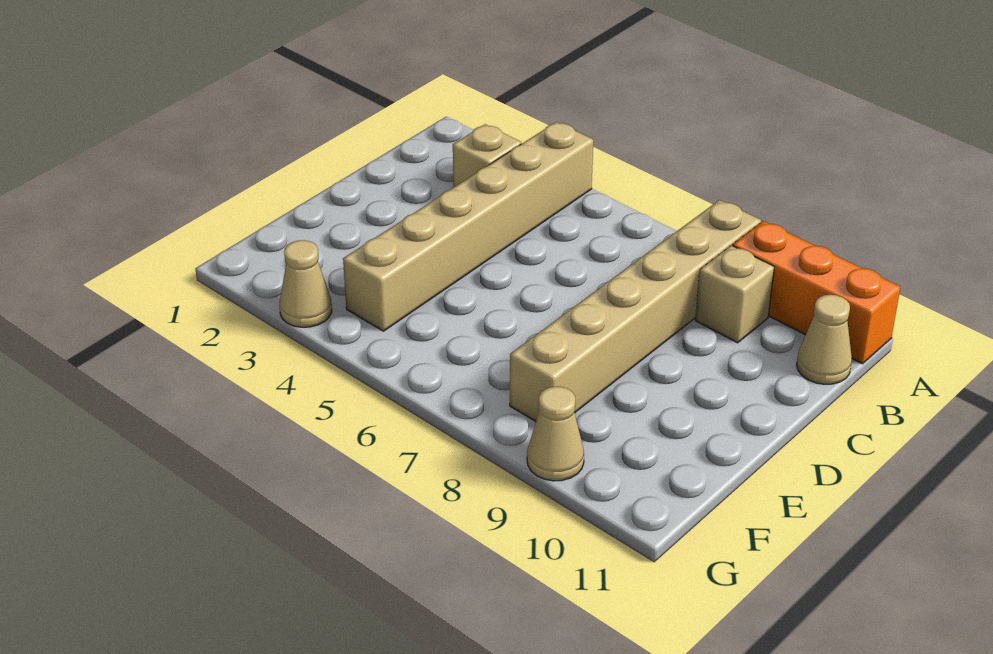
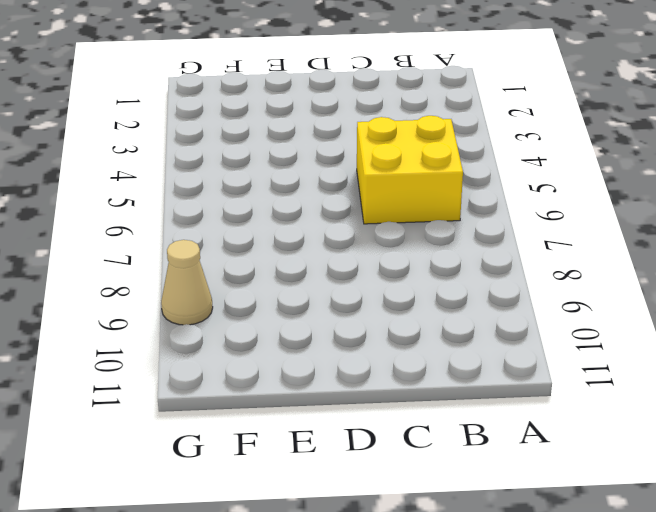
yellow brick B5:C6 level 1 -> none
none -> tan brick A4:F4 level 1
none -> tan brick A8:F8 level 1

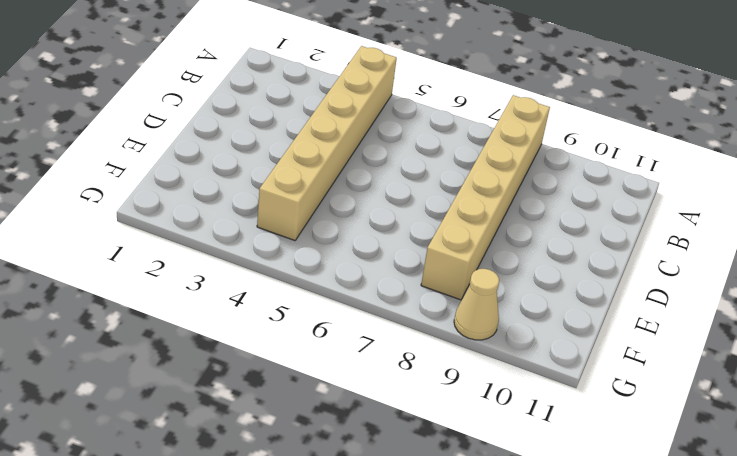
none -> orange brick A9:A11 level 1
none -> tan brick B3 level 1

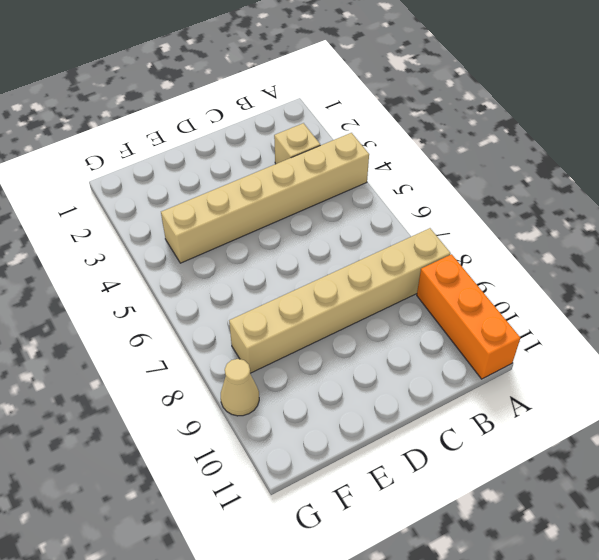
none -> tan brick B9 level 1
none -> tan cone B11 level 1

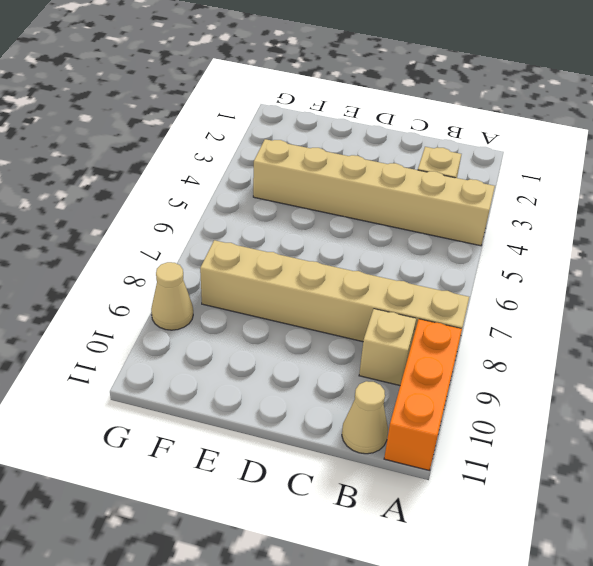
none -> tan cone G3 level 1

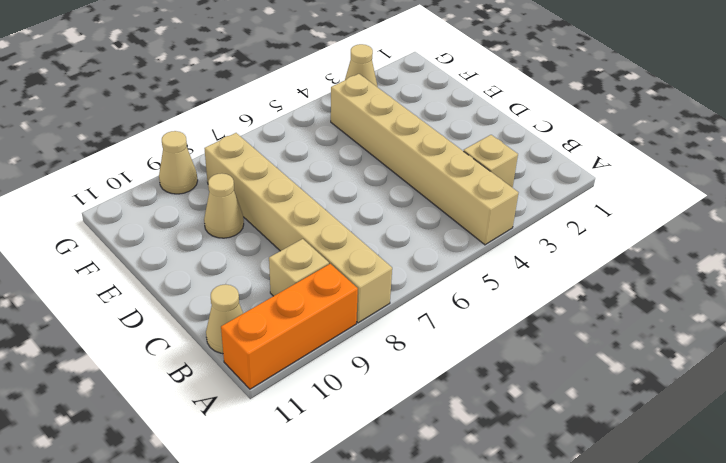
tan cone E9 level 1 -> none

